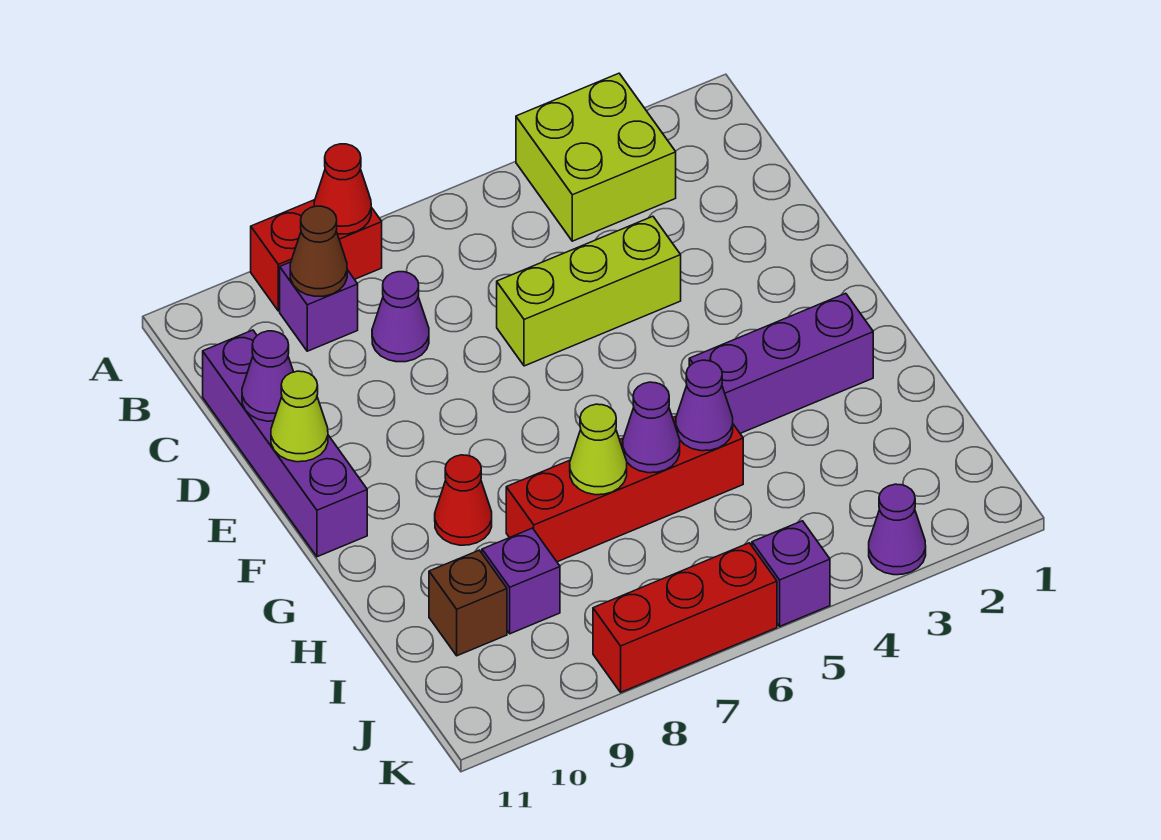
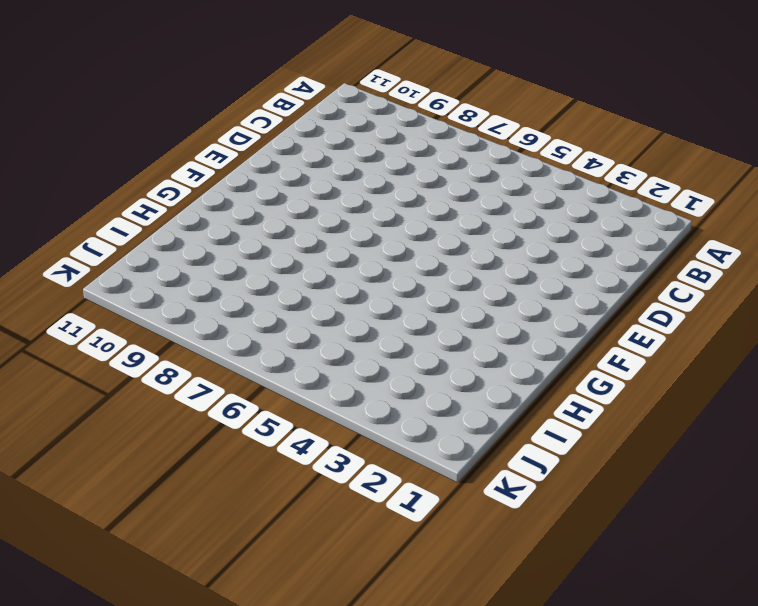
none -> lime brick A3:B4 level 1
none -> red brick A8:A9 level 1
none -> purple brick B9 level 1

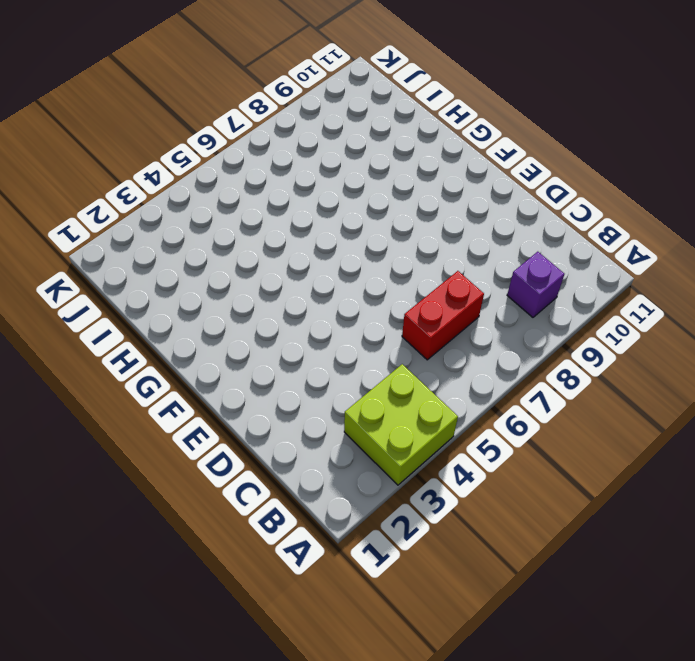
red brick C6:C7 level 1 -> red brick A8:A9 level 1
none -> purple cone C8 level 1
none -> purple brick C11:F11 level 1
none -> lime brick D4:D6 level 1

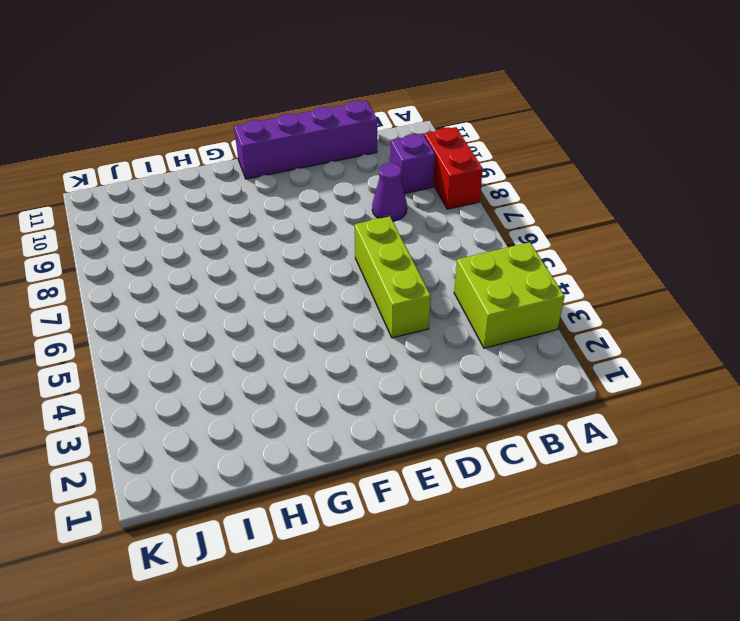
none -> purple brick G2:G4 level 1
none -> red cone G9 level 1
none -> red brick H5:H8 level 1

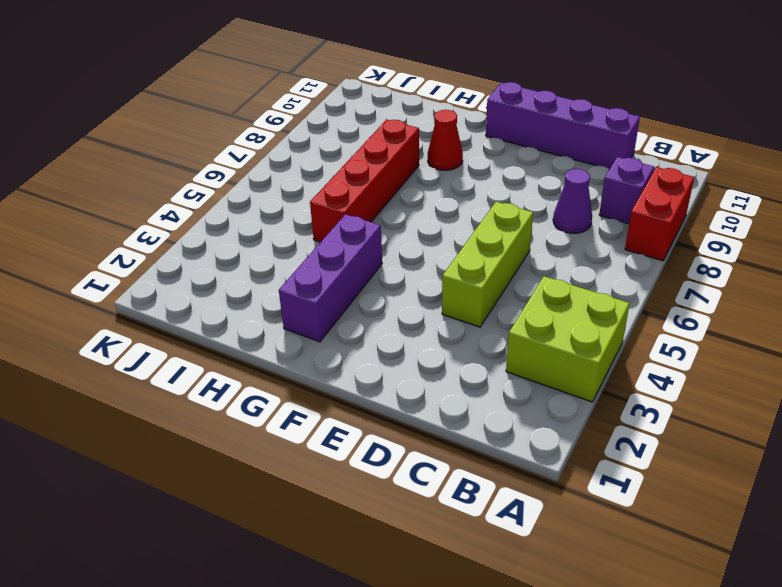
none -> purple brick I9 level 1
none -> brown brick I10 level 1
none -> purple cone K3 level 1

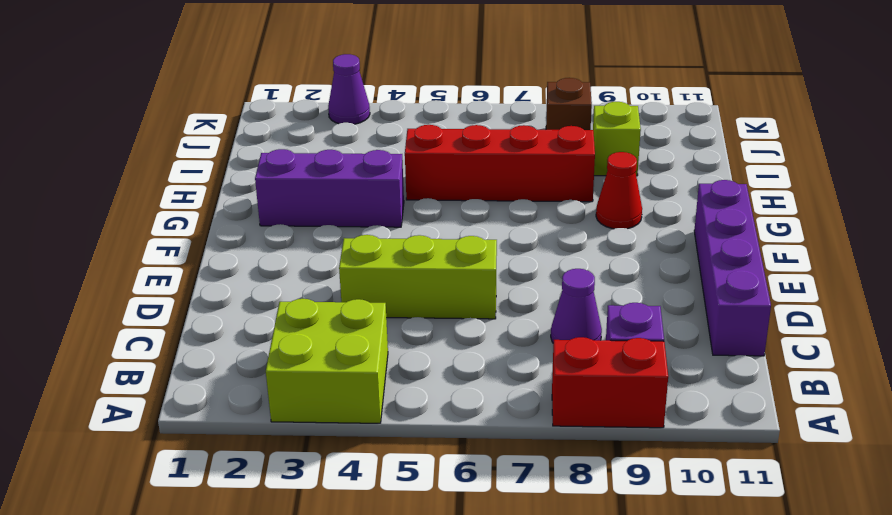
lime brick I9 level 1 -> purple brick I9 level 1
brown brick J8 level 1 -> brown brick I10 level 1
none -> purple brick K5 level 1
none -> red brick K6:K8 level 1
none -> red cone A8 level 2

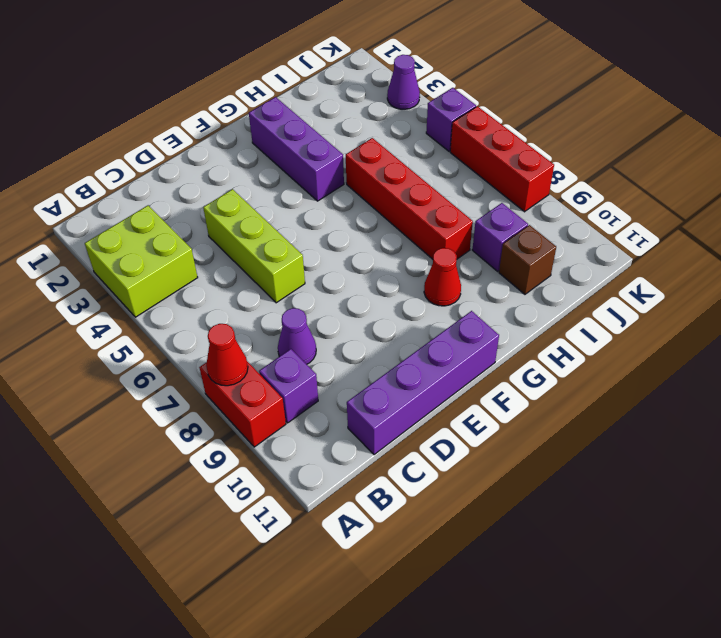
none -> brown cone B9 level 2
none -> purple cone D11 level 2
none -> lime cone E11 level 2

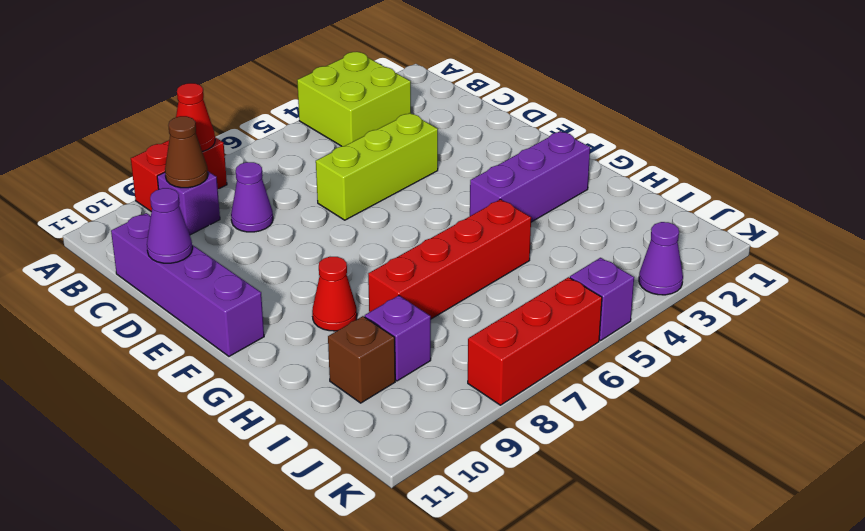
none -> lime cone E11 level 2
none -> purple cone H5 level 2
none -> purple cone H6 level 2

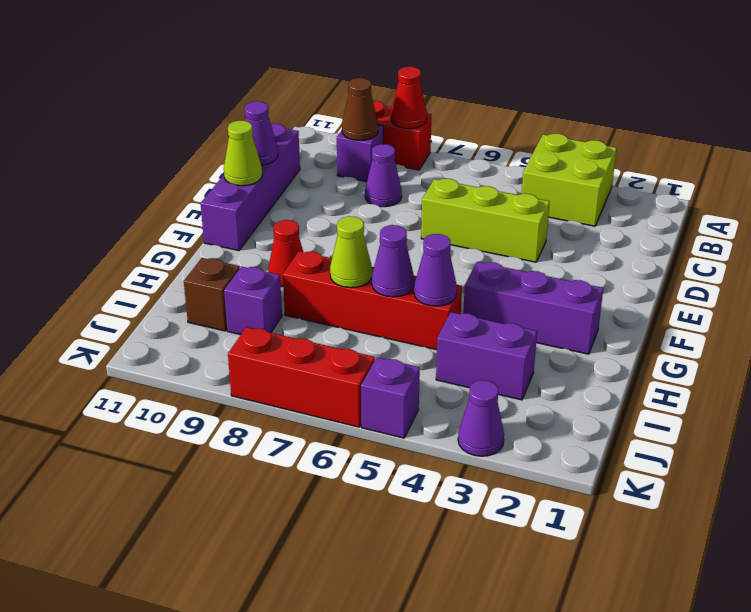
purple brick I3:I4 level 1 -> none

